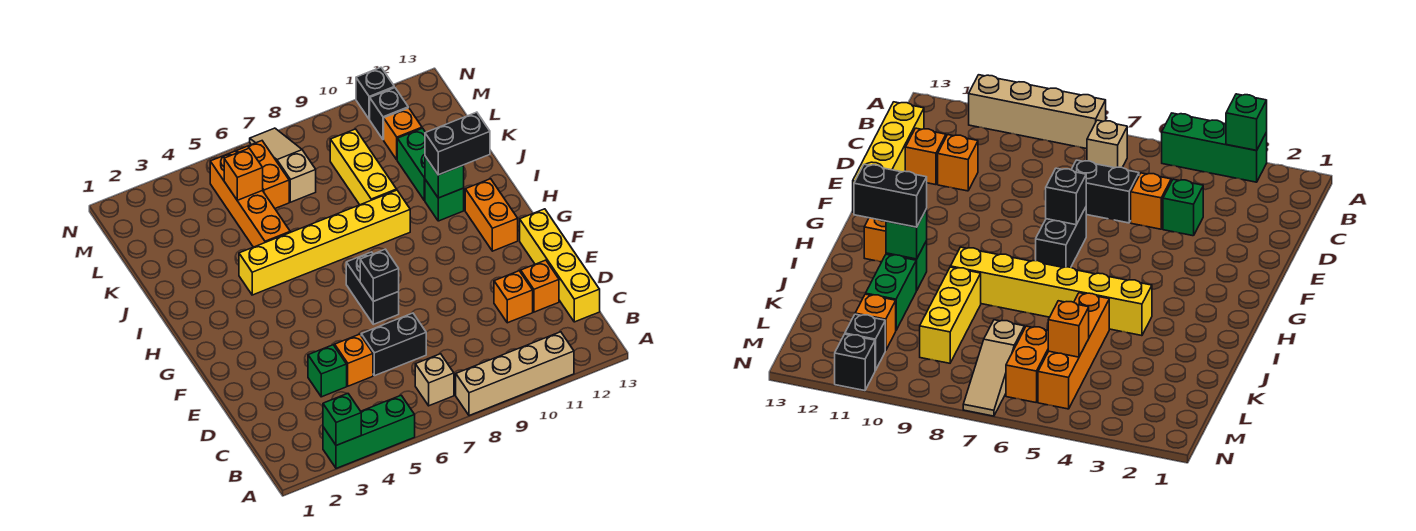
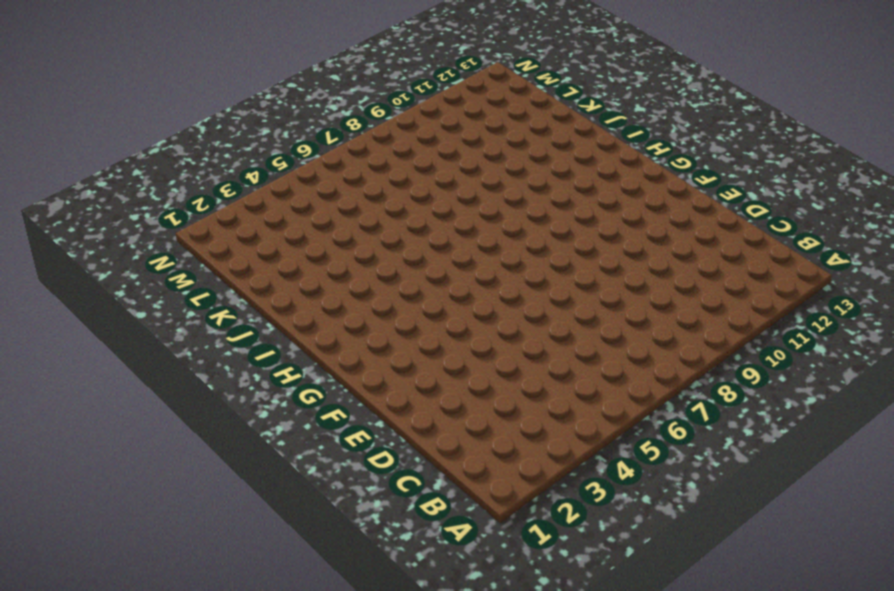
none -> green brick A3:A5 level 1
none -> tan brick A8:A11 level 1
none -> tan brick B7 level 1

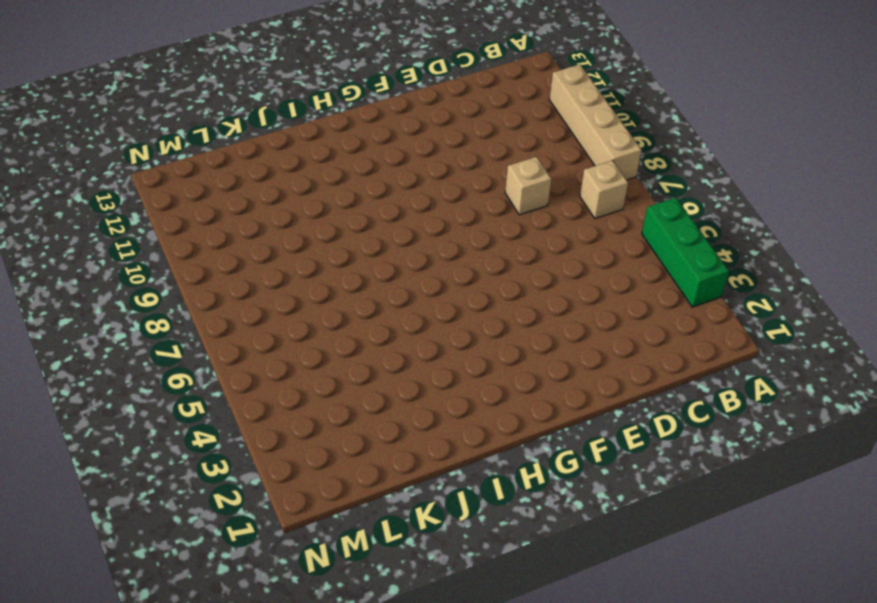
tan brick D8 level 1 -> none
none -> yellow brick C13:F13 level 1
none -> green brick D4 level 1
none -> orange brick D5 level 1

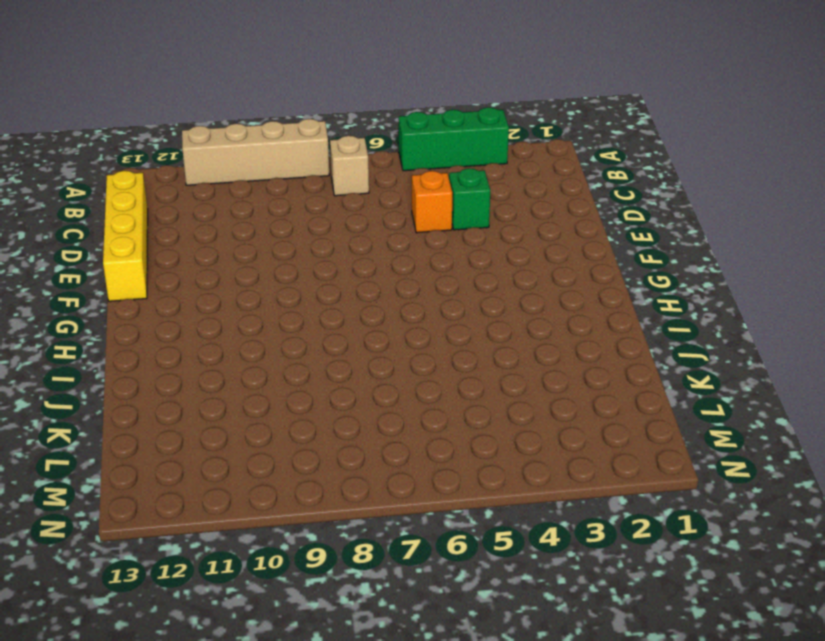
none -> black brick D6:D7 level 1
none -> orange brick D11 level 1
none -> orange brick D12 level 1

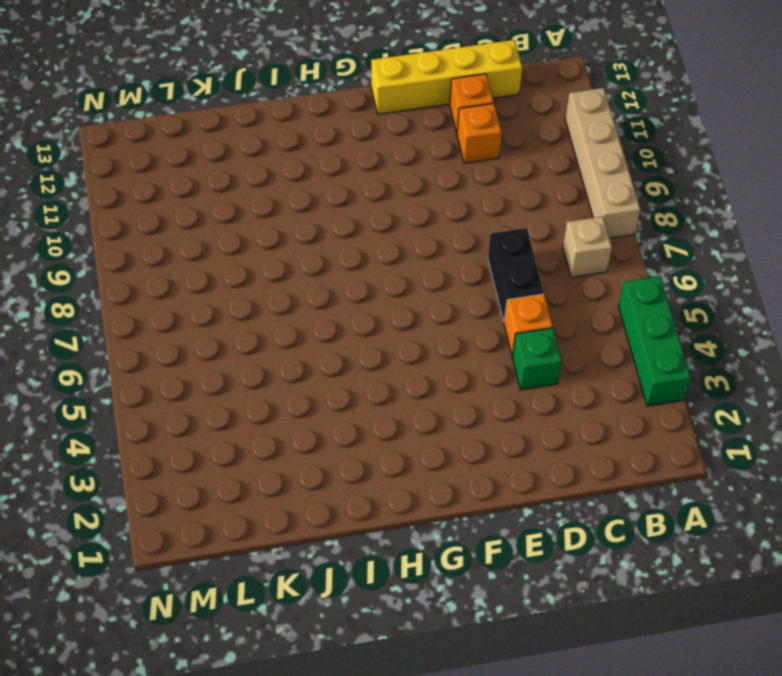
none -> black brick F7:G7 level 1
none -> orange brick G12:H12 level 1
none -> yellow brick I4:I9 level 1

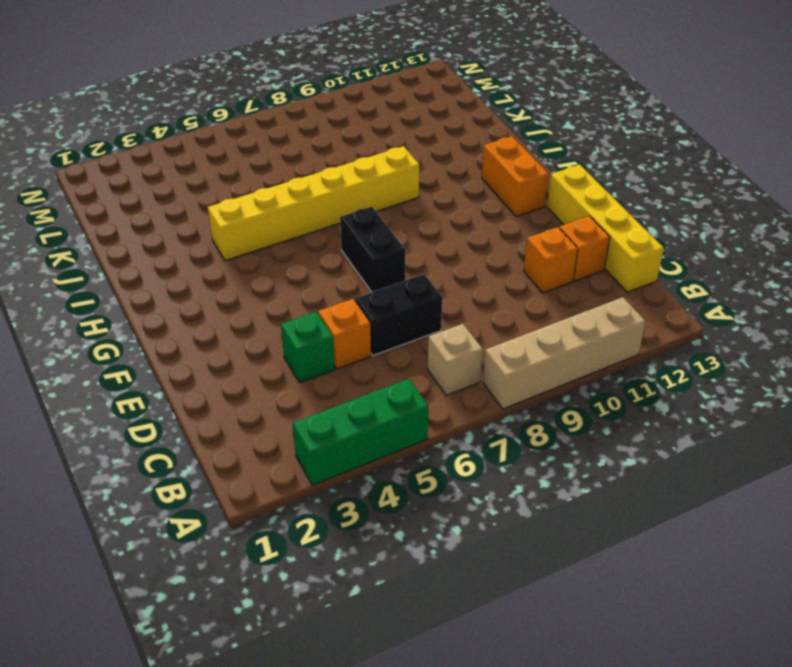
none -> green brick I11 level 1
none -> orange brick J5:M5 level 1
none -> yellow brick J9:L9 level 1

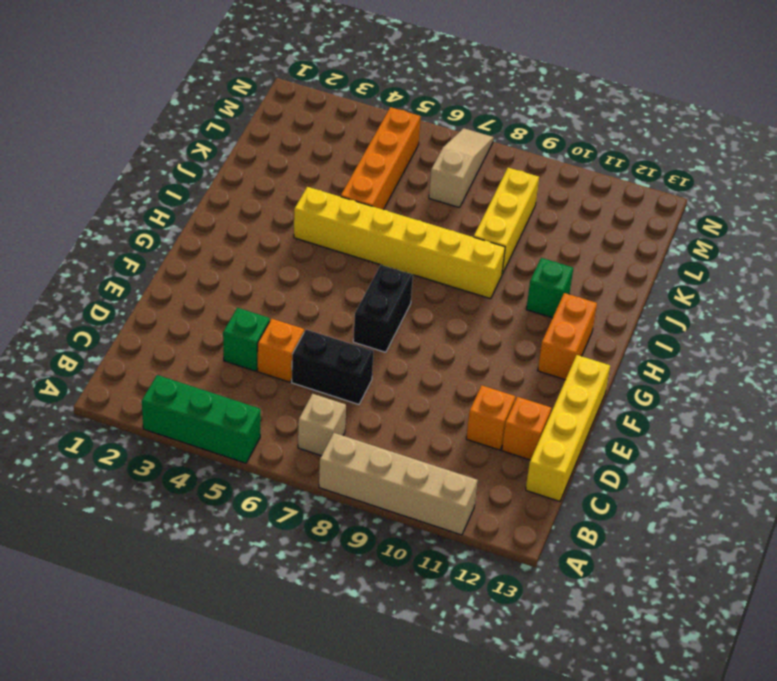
none -> green brick J11:K11 level 1
none -> orange brick L6:M6 level 1
none -> orange brick L11 level 1

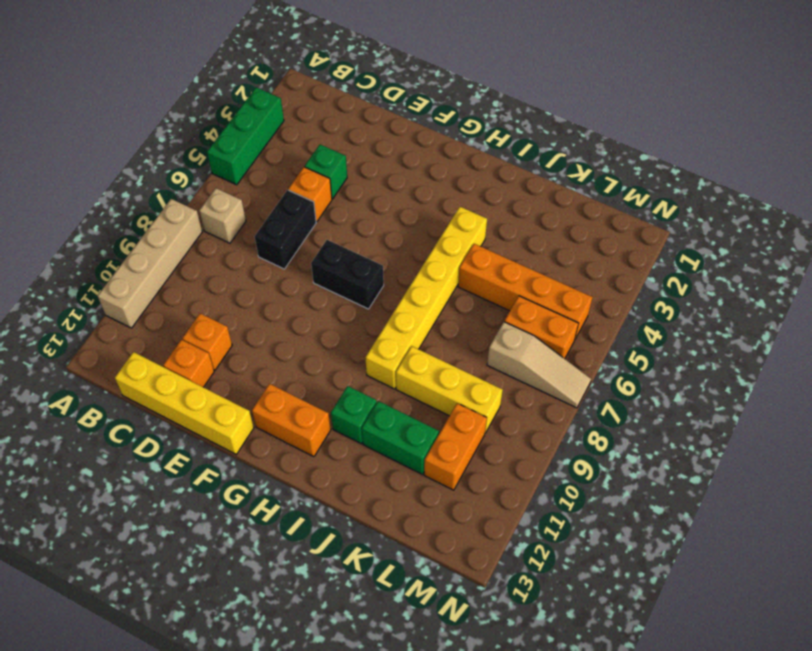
orange brick L10:L11 level 1 -> orange brick L11 level 1
none -> black brick M11 level 1
none -> black brick N11 level 1
none -> green brick A3 level 2

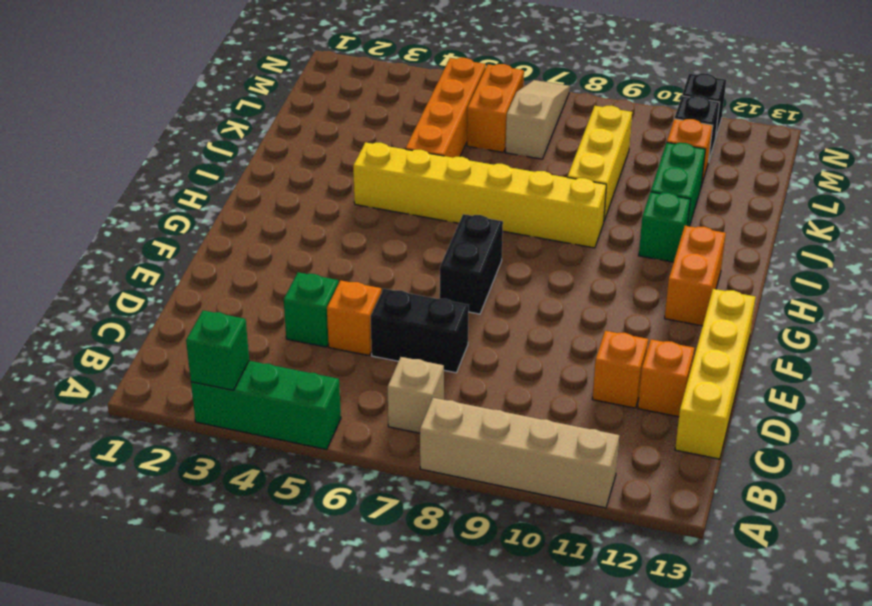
none -> black brick F7 level 2
none -> green brick I11 level 2
none -> orange brick L5 level 2

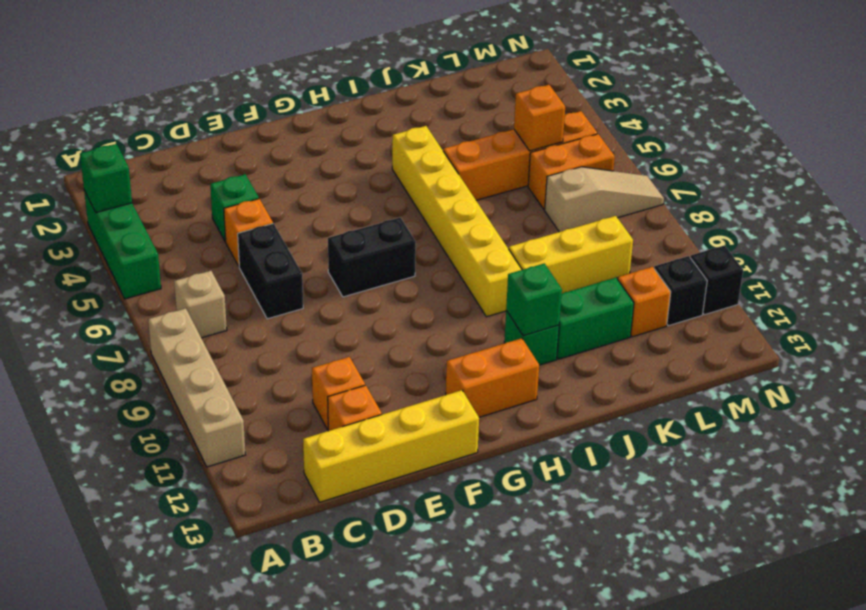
none -> black brick F7 level 2
none -> black brick I11:I12 level 3

